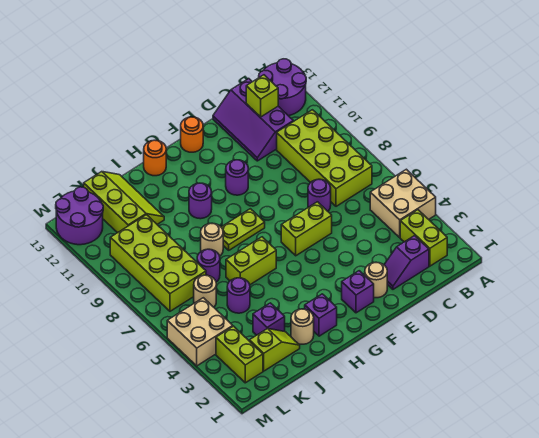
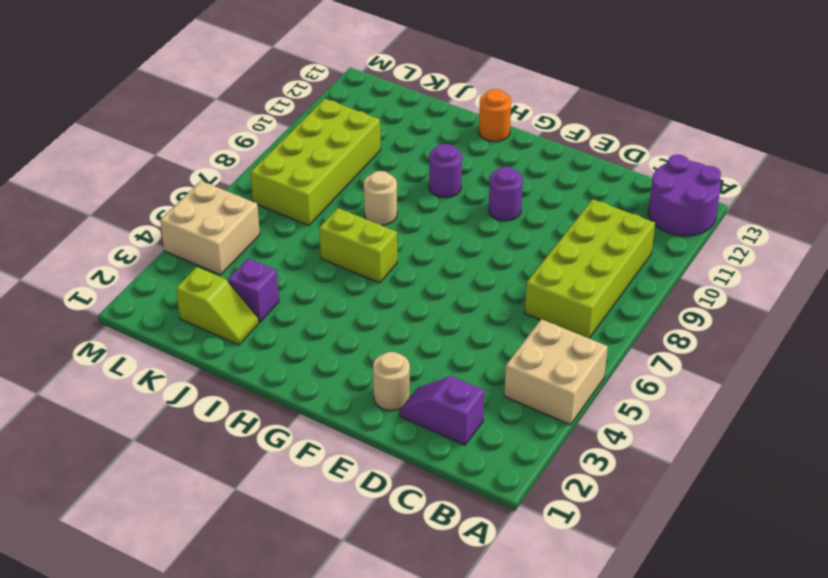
none -> lime brick B2:B3 level 1
none -> purple slope C11:D13 level 1 top C
none -> purple round brick D7 level 1
none -> lime brick E6:F6 level 1

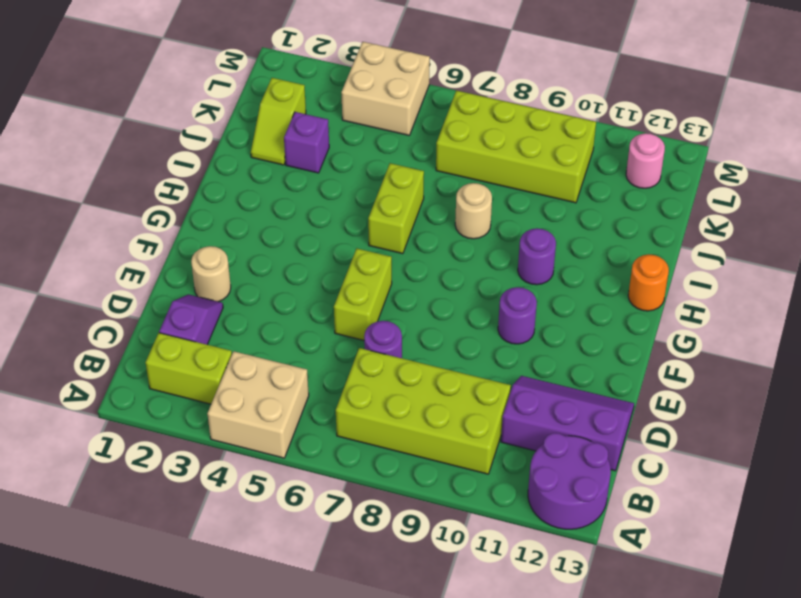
pink round brick L12 level 1 -> purple round brick L12:M13 level 1
none -> purple brick F2 level 1
none -> orange round brick F13 level 1
none -> lime plate G8:H8 level 1
none -> purple brick H2 level 1

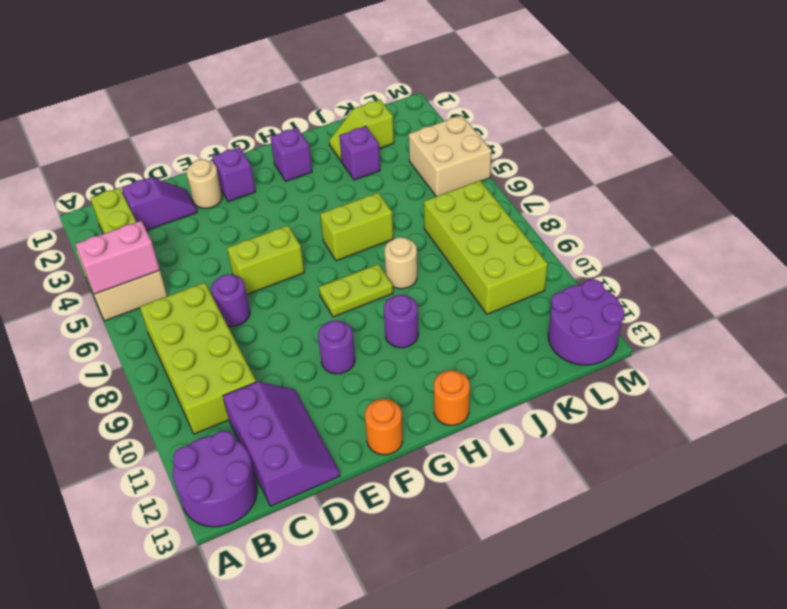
pink brick A5:B5 level 2 -> none
none -> tan round brick I2 level 1
none -> purple round brick J5 level 1
none -> purple round brick J7 level 1
none -> lime slope J11:K13 level 1 top K

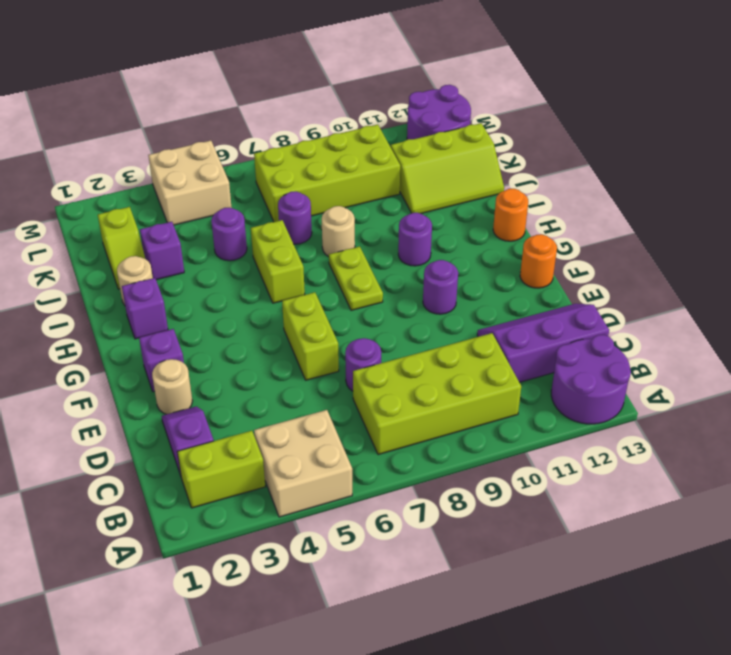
none -> tan round brick K6 level 1
none -> lime brick L2:L3 level 1
none -> lime brick C12 level 2

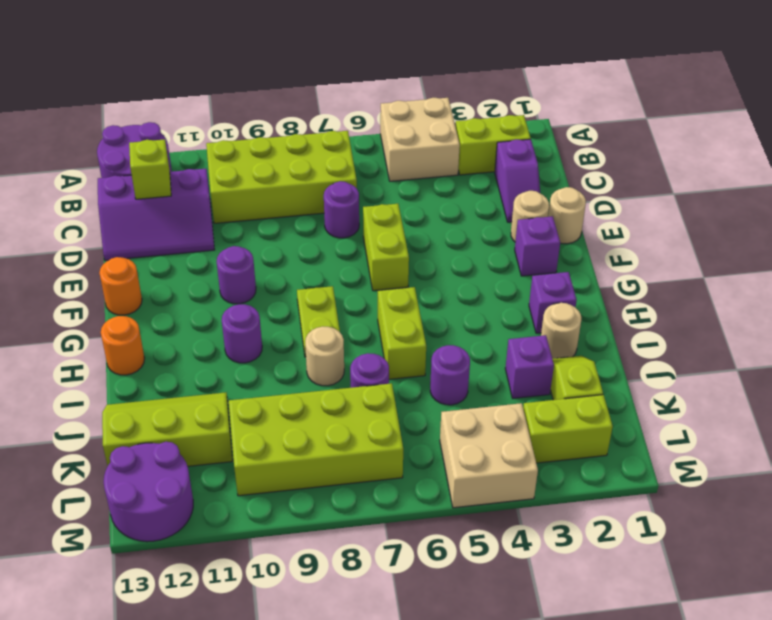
tan round brick E1 level 1 -> tan round brick K6 level 1

